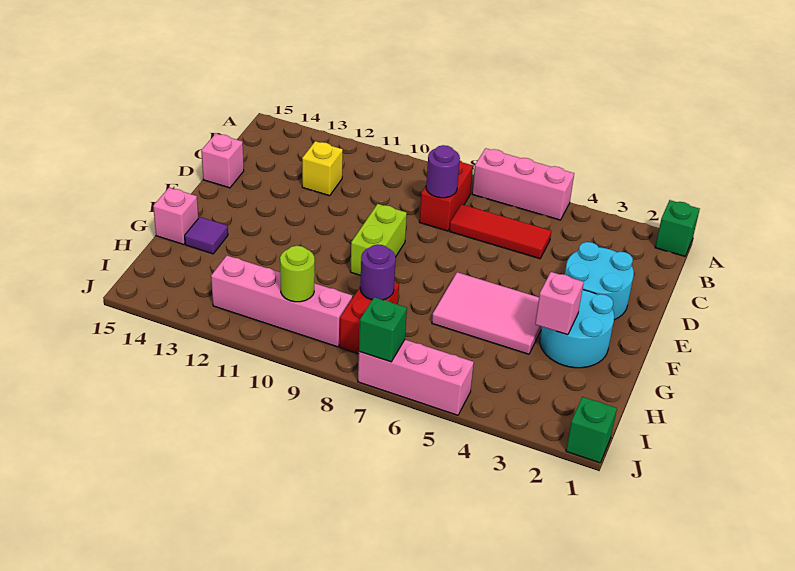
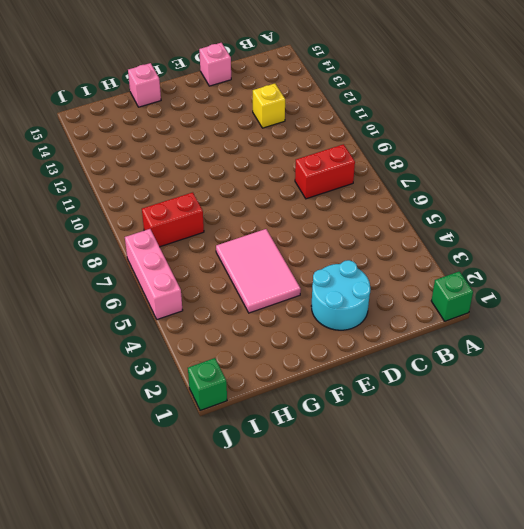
none -> pink brick A5:A7 level 1
none -> red tile C5:C7 level 1
none -> lime brick E9:F9 level 1

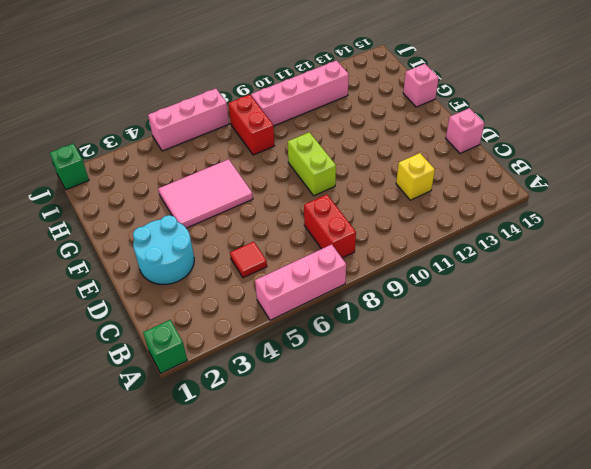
red tile C5 level 1 -> red tile C5:C7 level 1
none -> cyan round brick F2:G3 level 1
none -> purple tile G14 level 1
none -> purple round brick C8 level 2

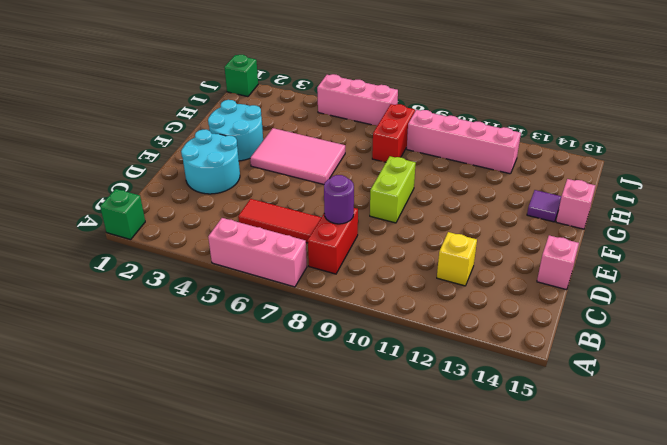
none -> pink brick G3 level 2
none -> purple round brick H8 level 2
none -> lime round brick I10 level 2

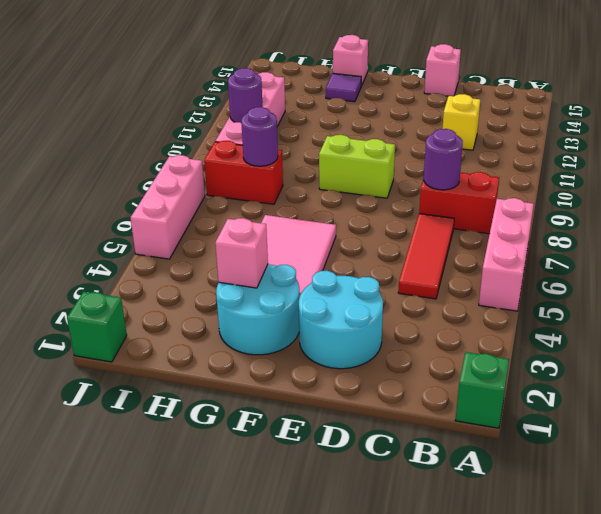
purple round brick I10 level 2 -> lime round brick I10 level 2
none -> green brick J7 level 2

